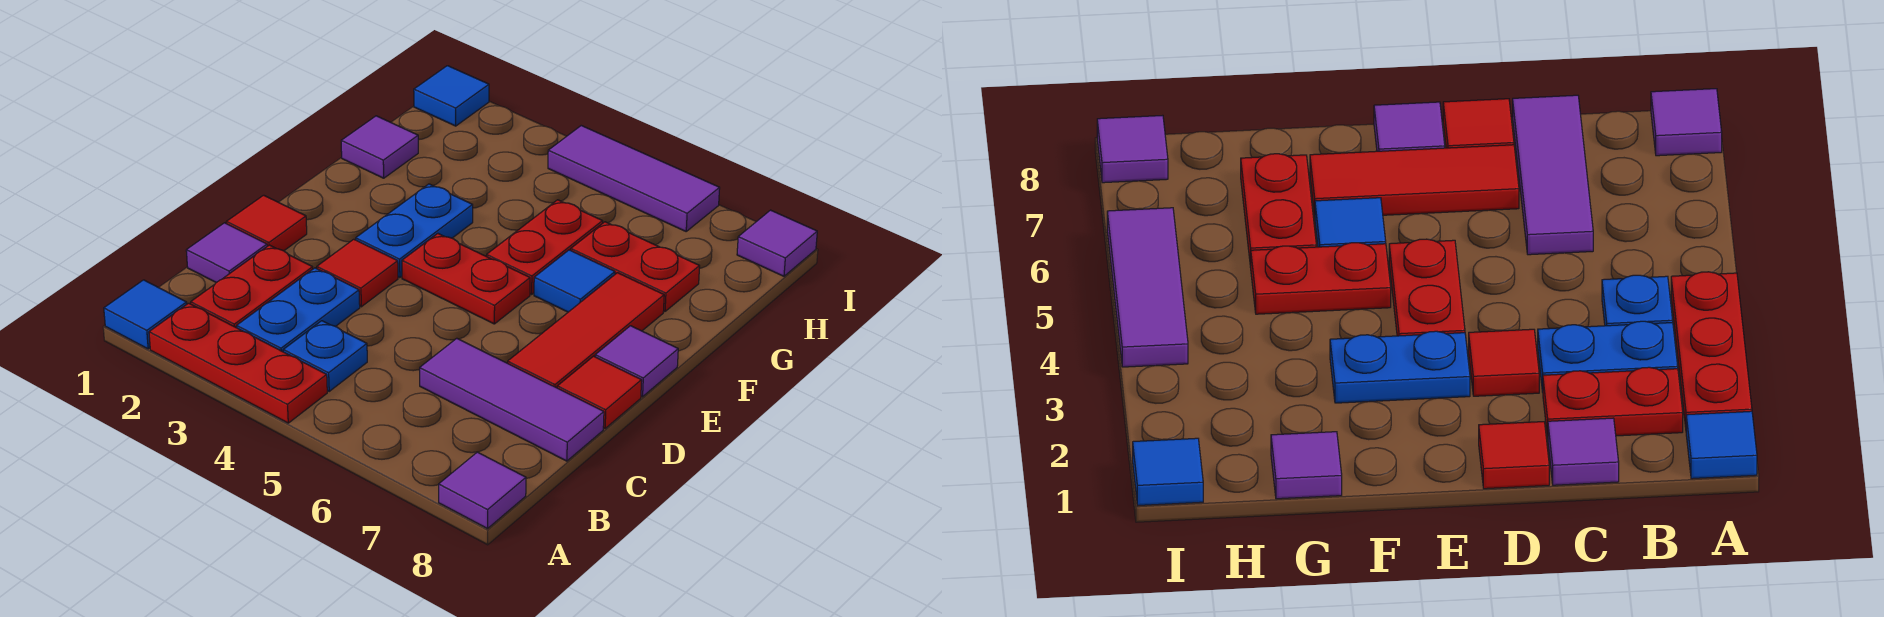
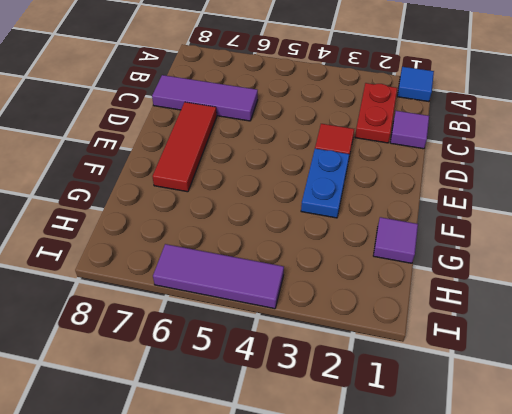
none -> red plate A2:A4 level 1
none -> purple tile A8 level 1
none -> blue plate B3:C3 level 1

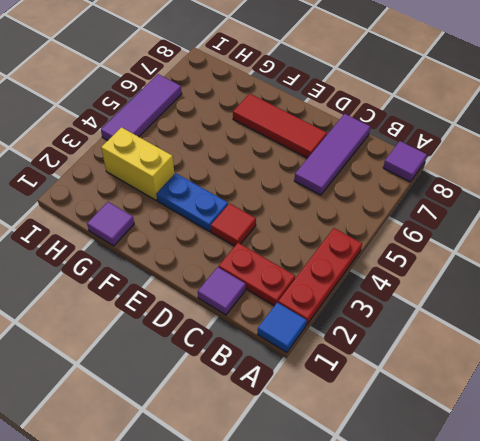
yellow brick G3:H3 level 1 -> none
none -> blue plate B3:C3 level 1
none -> blue plate B4 level 1
none -> red tile D1 level 1

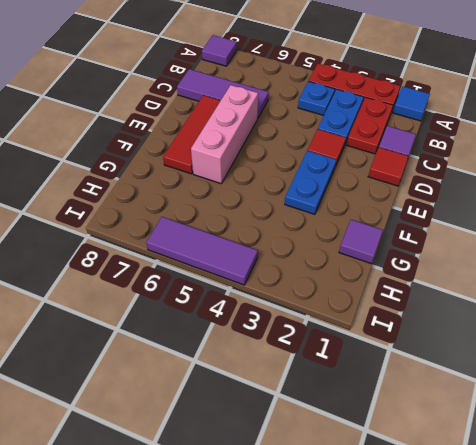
pink brick D6:F6 level 1 -> blue tile F6 level 1
none -> red tile D8 level 1
none -> red plate E4:E5 level 1
none -> purple tile E8 level 1

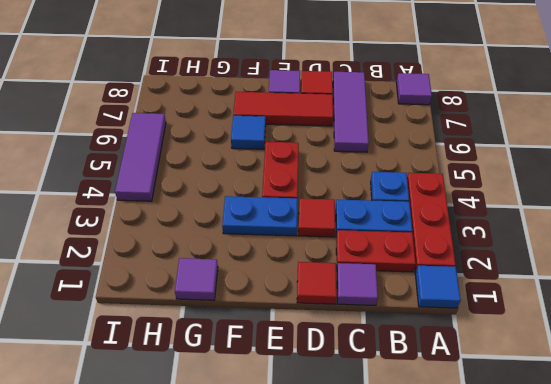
none -> red plate F5:G5 level 1
none -> red plate G6:G7 level 1
none -> blue tile I1 level 1

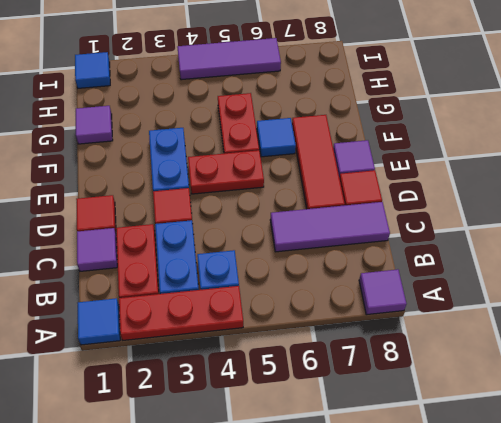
none -> red plate G6:G7 level 1
none -> purple tile I8 level 1

